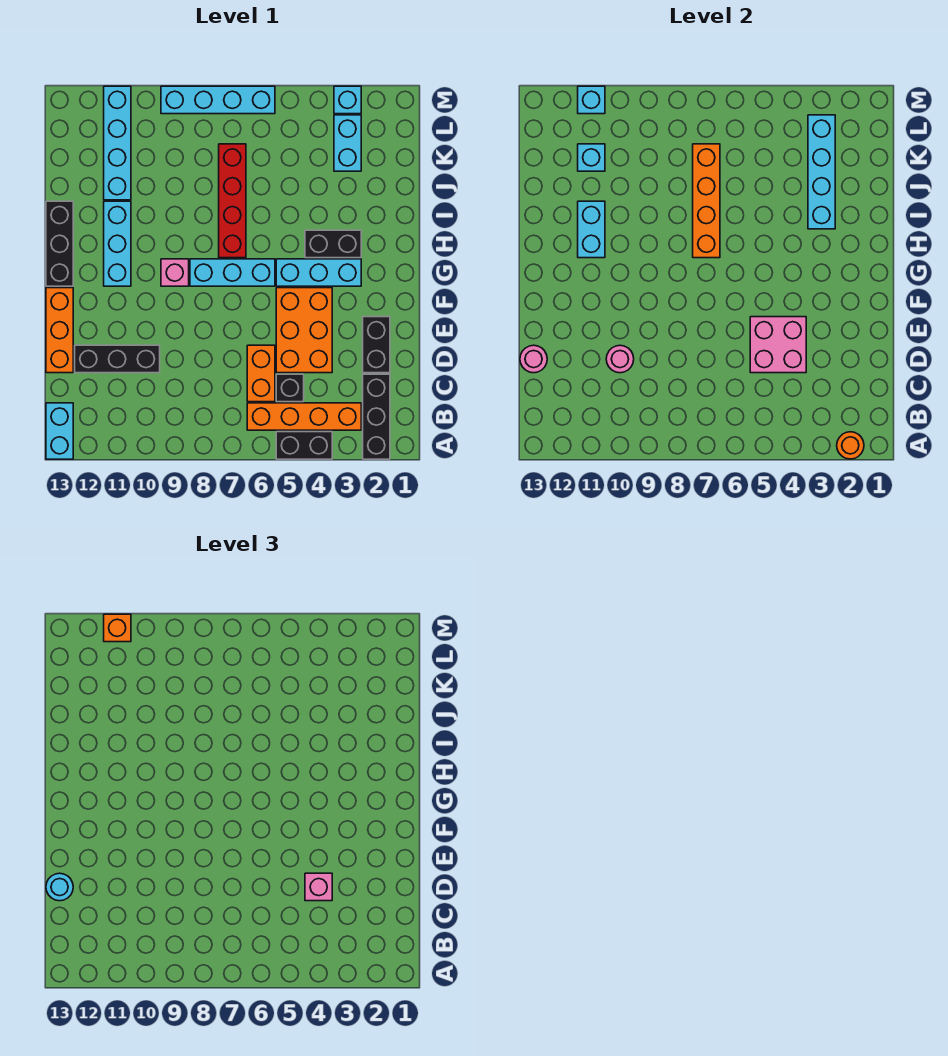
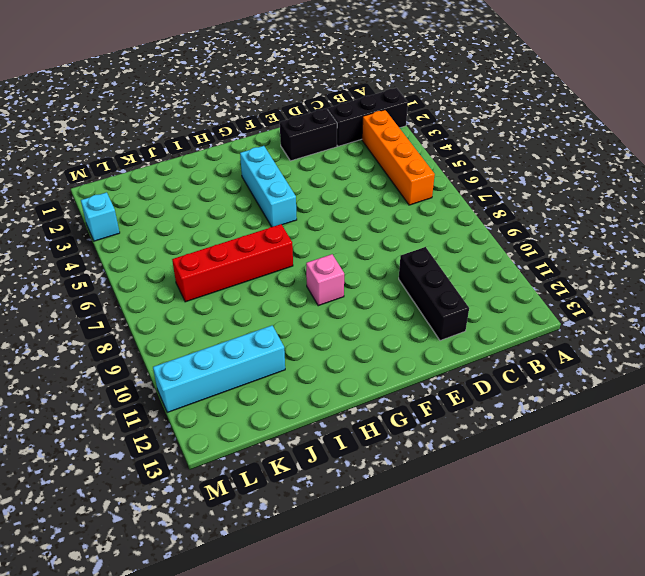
none -> black brick A4:A5 level 1
none -> cyan brick A13:B13 level 1
none -> black brick C5 level 1
none -> orange brick C6:D6 level 1

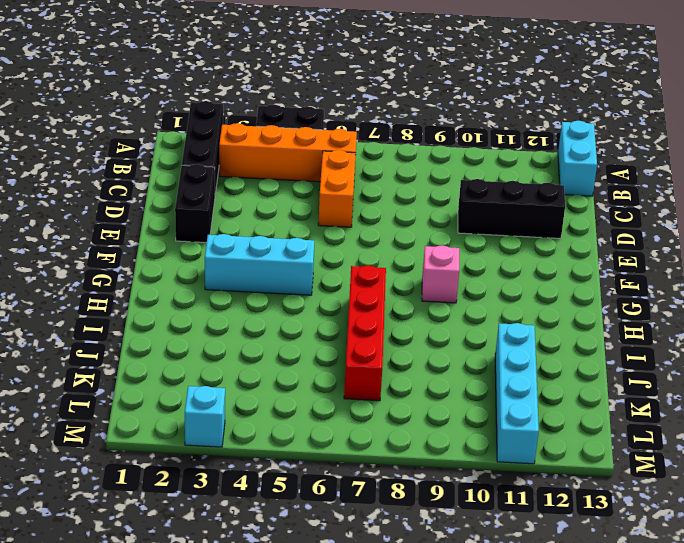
none -> black brick C5 level 1
none -> orange brick D4:F5 level 1
none -> orange brick D13:F13 level 1
none -> cyan brick G6:G8 level 1

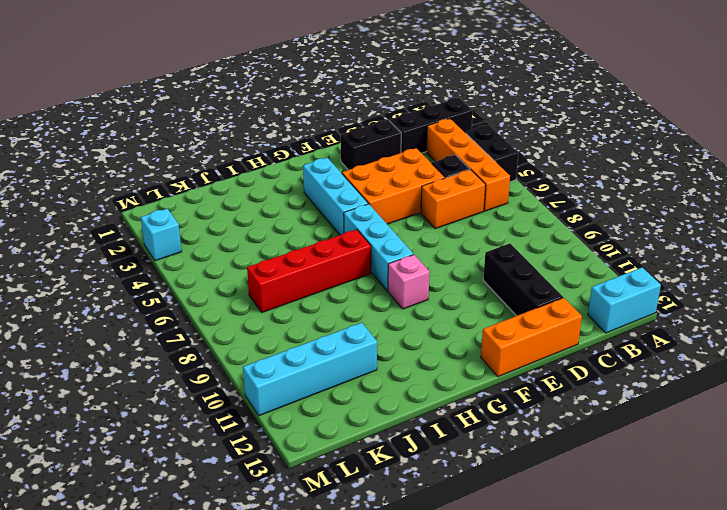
none -> cyan brick G11:I11 level 1
none -> black brick G13:I13 level 1
none -> black brick H3:H4 level 1
none -> cyan brick K3:L3 level 1

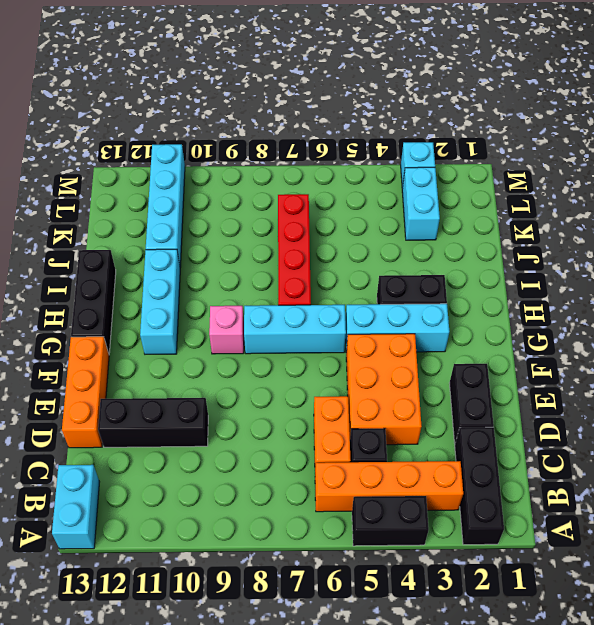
none -> cyan brick M6:M9 level 1
none -> orange round brick A2 level 2
none -> pink brick D4:E5 level 2
none -> pink round brick D10 level 2

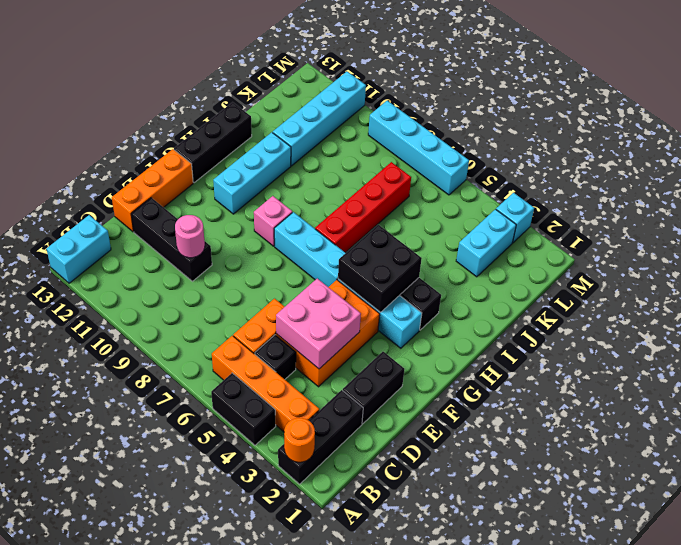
black brick G4:H5 level 2 -> none
none -> pink round brick D13 level 2
none -> orange brick H7:K7 level 2
none -> cyan brick H11:I11 level 2
none -> cyan brick I3:L3 level 2

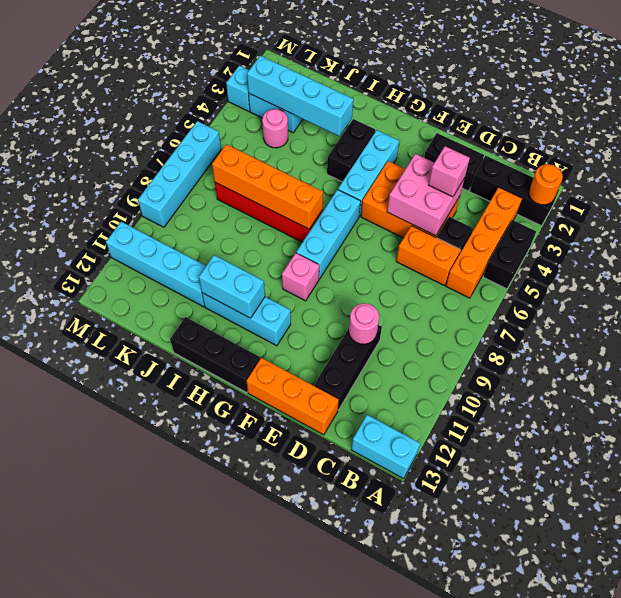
pink round brick K4 level 1 -> pink round brick D13 level 2
none -> cyan brick K11 level 2
none -> cyan brick M11 level 2
none -> cyan round brick D13 level 3
none -> orange brick M11 level 3

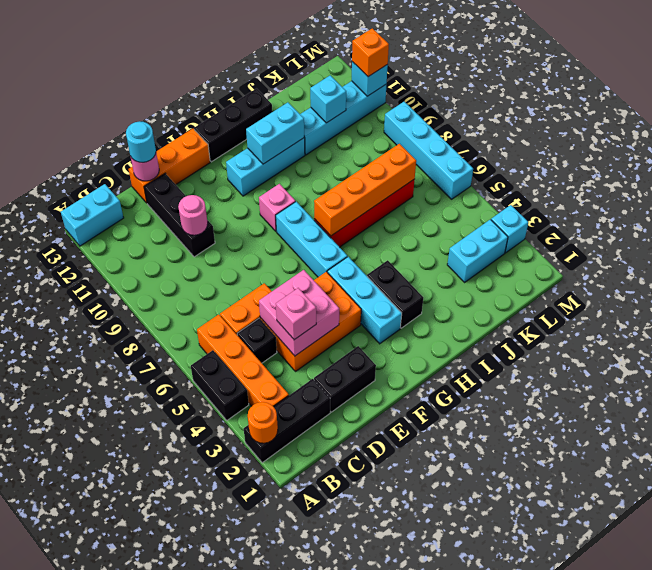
none -> cyan brick I3:L3 level 2

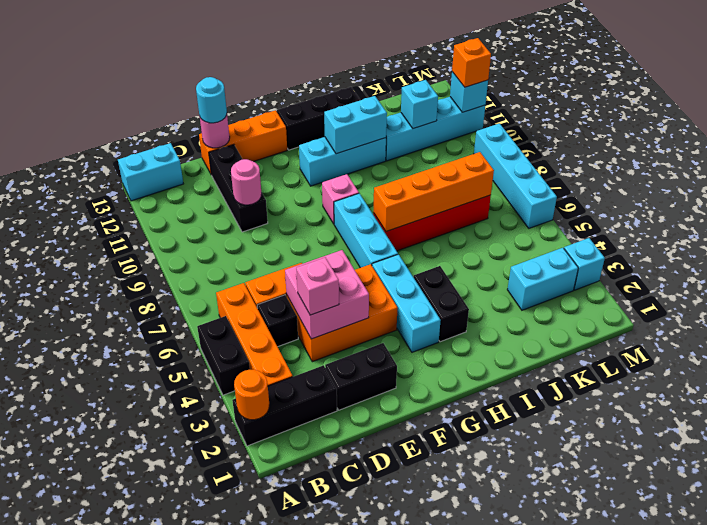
none -> cyan brick I3:L3 level 2

